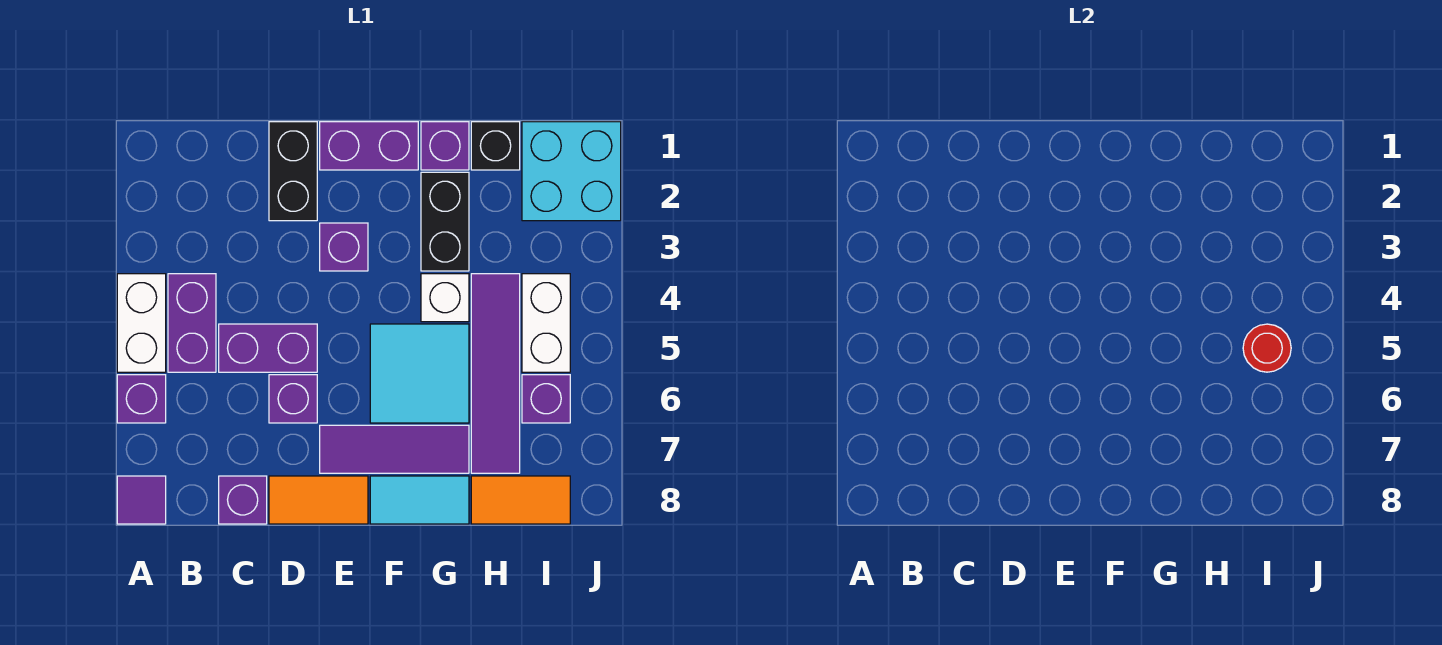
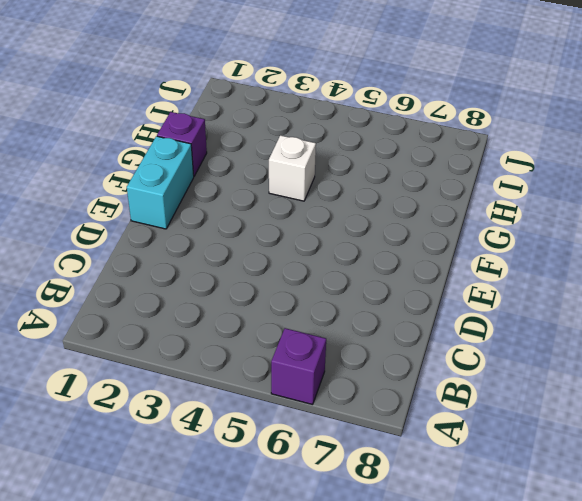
cyan brick E1:F1 level 1 -> purple brick E1:F1 level 1
none -> white brick A4:A5 level 1
none -> purple tile A8 level 1
none -> purple brick B4:B5 level 1

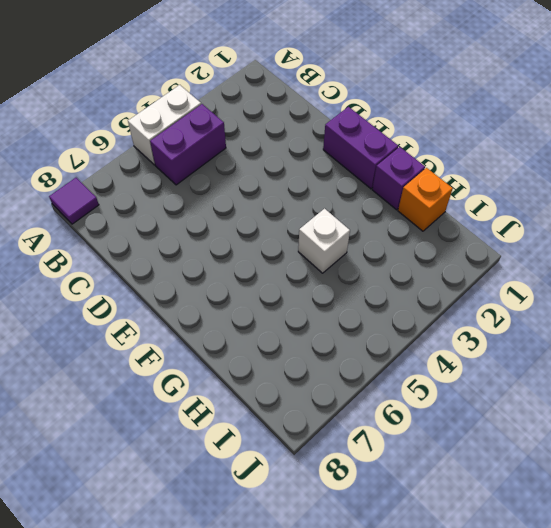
orange brick H1 level 1 -> black brick H1 level 1
none -> purple brick A6 level 1
none -> purple brick C5:D5 level 1
none -> purple brick C8 level 1

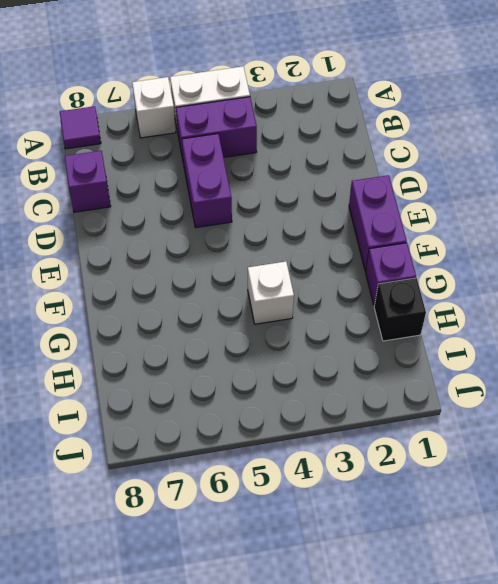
white brick A6 level 1 -> purple brick A6 level 1
none -> black brick D1:D2 level 1
none -> purple brick D6 level 1
none -> orange tile D8:E8 level 1

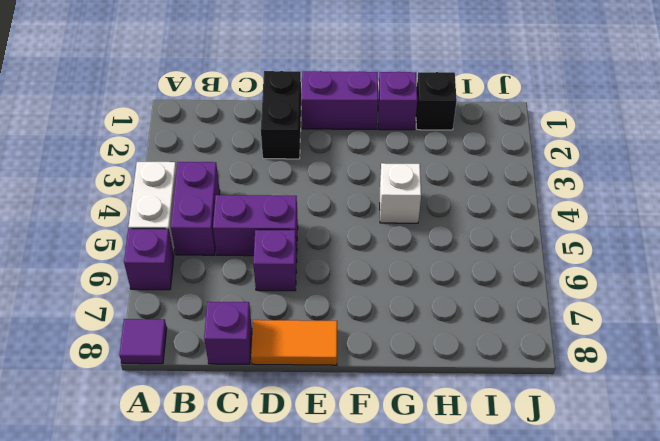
none -> purple brick E3 level 1
none -> purple tile E7:G7 level 1
none -> cyan tile F5:G6 level 1

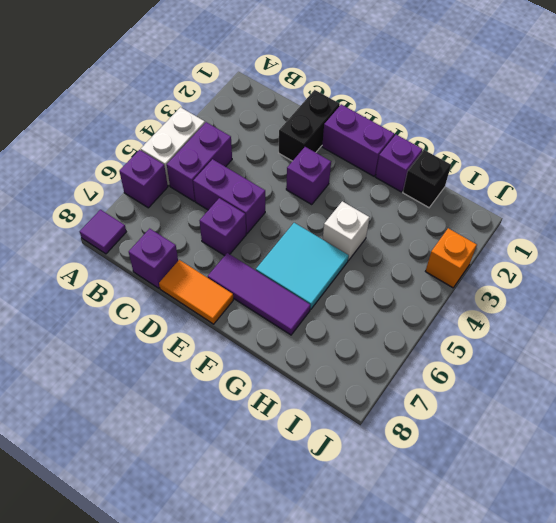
orange brick J3 level 1 -> none
none -> cyan tile F8:G8 level 1
none -> black brick G2:G3 level 1
none -> purple tile H4:H7 level 1

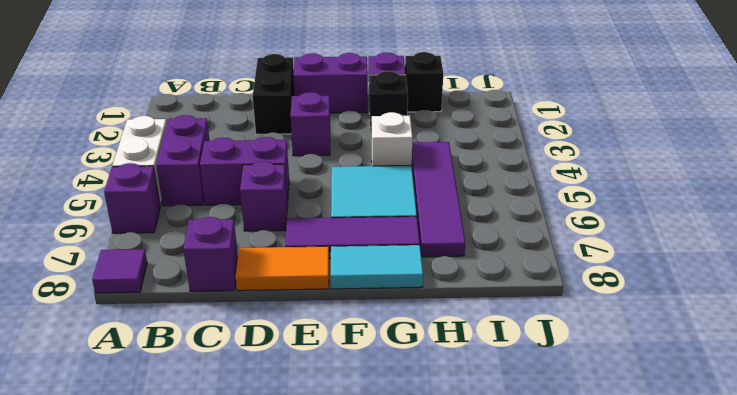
black brick G2 level 1 -> black brick G2:G3 level 1
none -> orange tile H8:I8 level 1
none -> cyan brick I1:J2 level 1
none -> white brick I4:I5 level 1

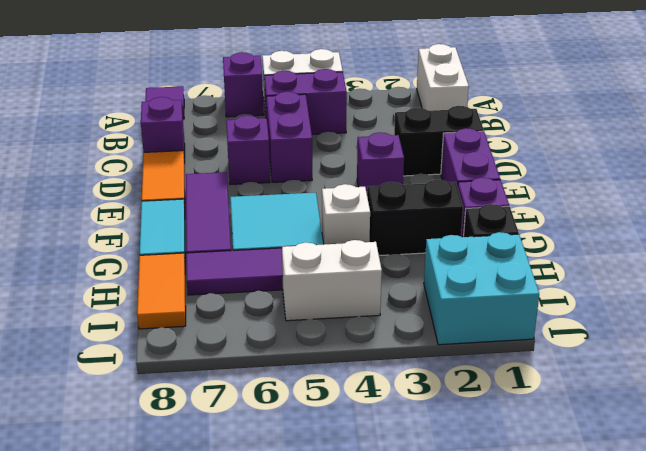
white brick A1:B1 level 1 -> none
none -> purple brick I6 level 1
none -> red round brick I5 level 2

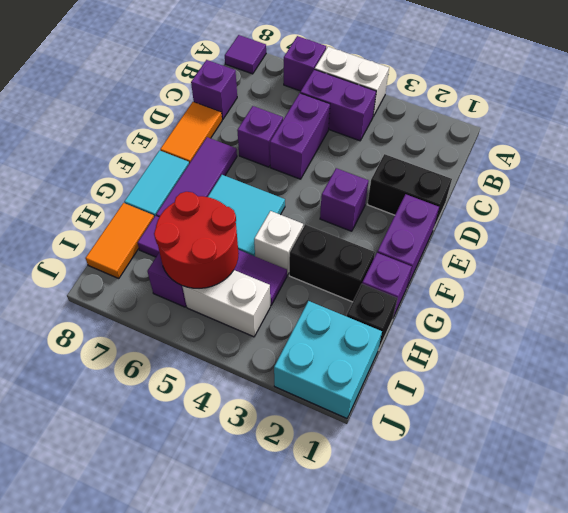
red round brick H5:I6 level 2 -> red round brick I5 level 2

